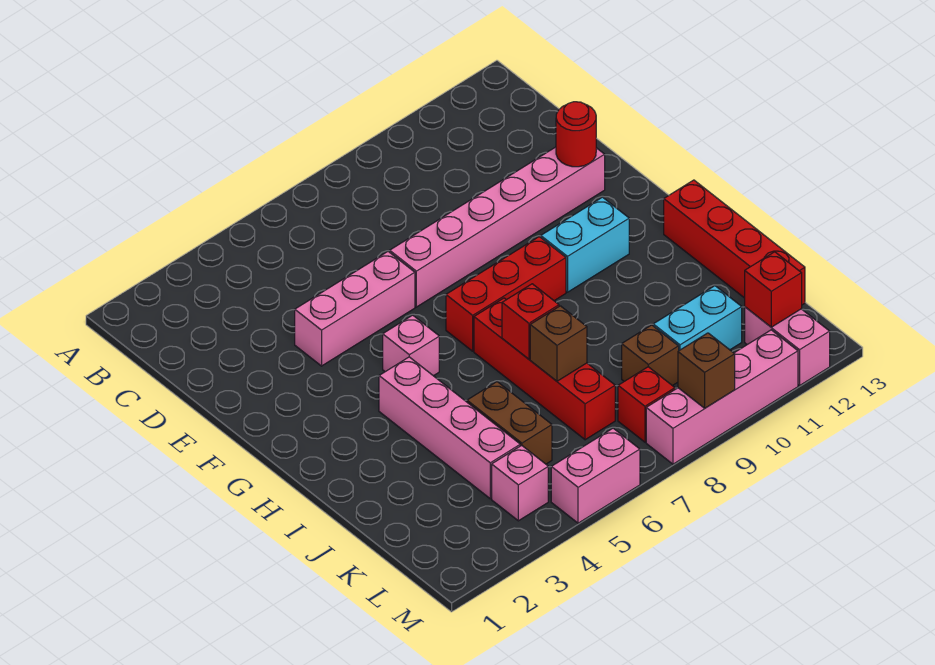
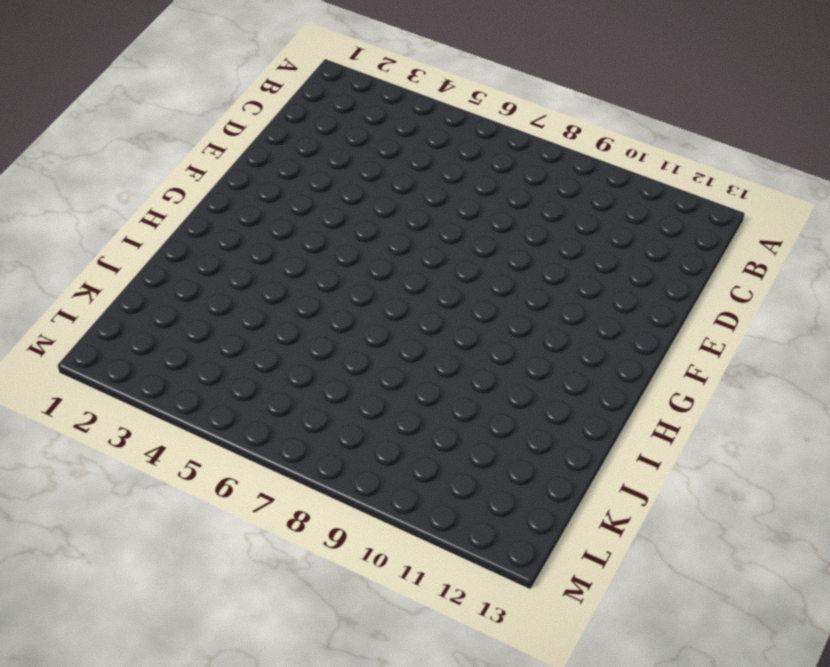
none -> pink brick E4:E6 level 1
none -> pink brick E7:E12 level 1
none -> pink brick G5 level 1

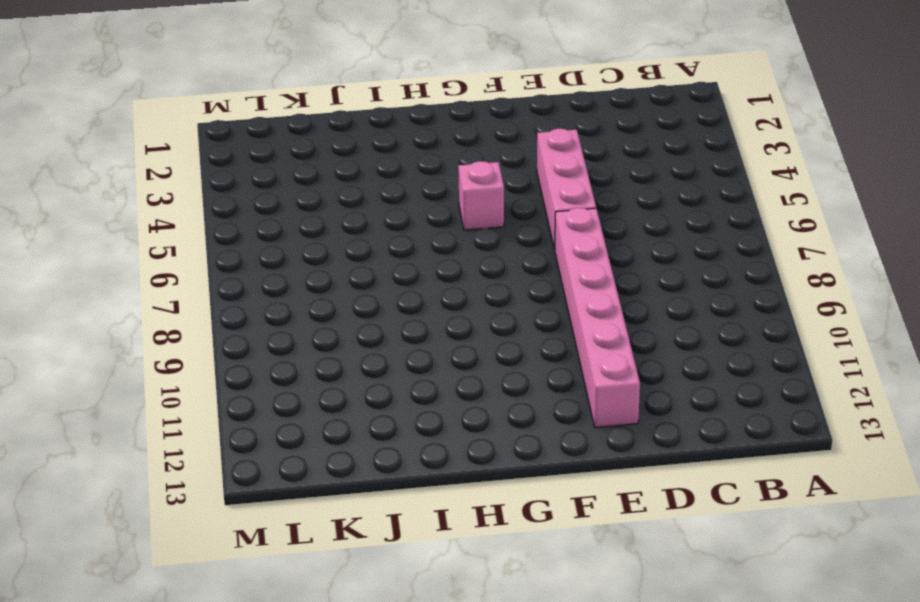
none -> red brick G7:G9 level 1
none -> cyan brick G10:G11 level 1
none -> pink brick H4:K4 level 1

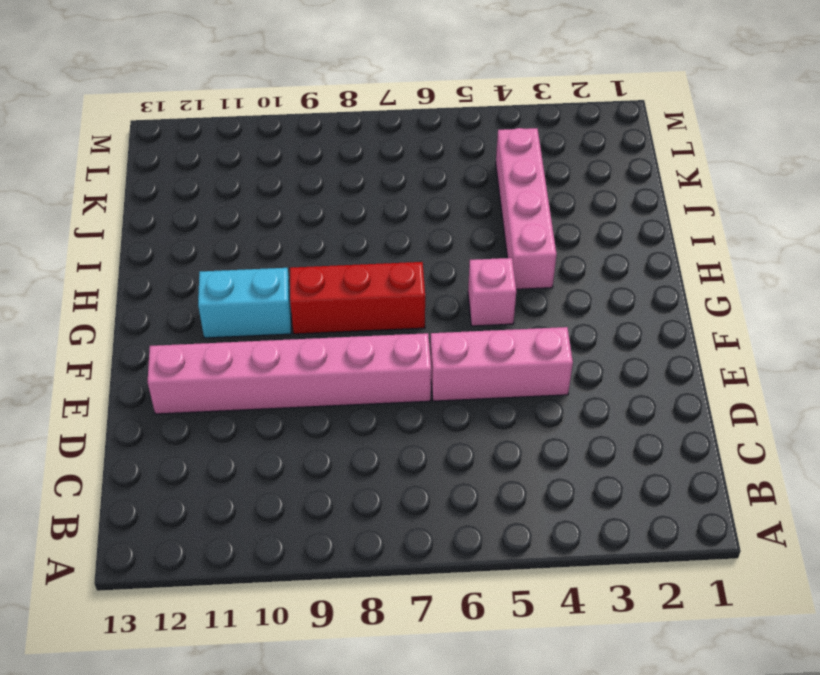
none -> red brick H7:K7 level 1
none -> red brick H13:K13 level 1
none -> brown brick J5:K5 level 1

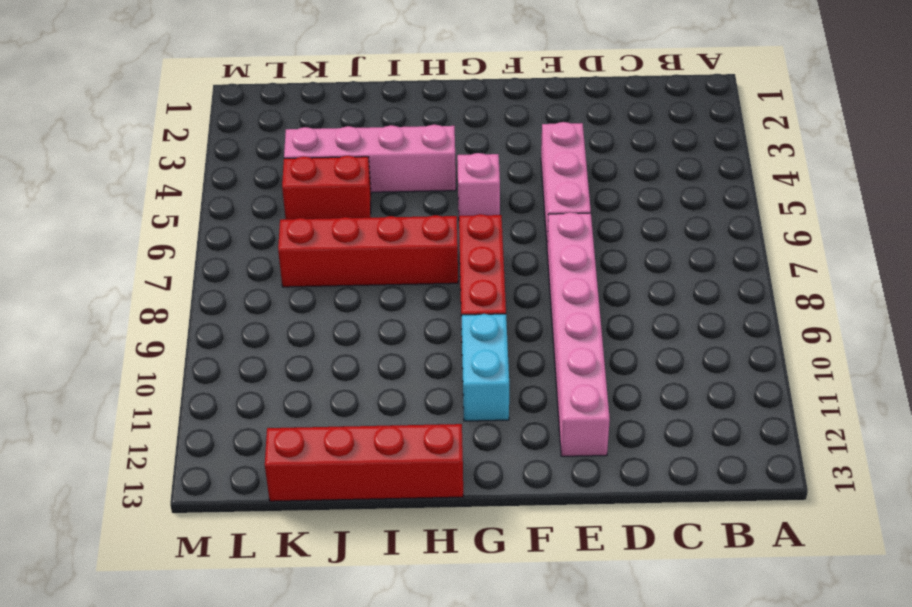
red brick J5:K5 level 1 -> brown brick J5:K5 level 1
none -> brown brick K9 level 1
none -> cyan brick K10:K11 level 1
none -> pink brick L4 level 1

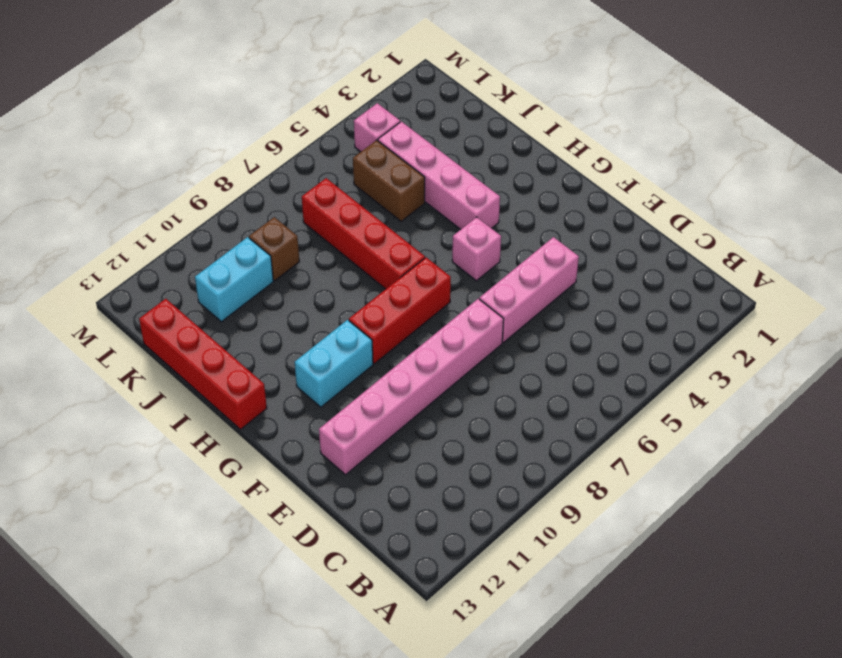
none -> red brick L8 level 1
none -> pink brick L12:M12 level 1
none -> pink brick M5:M6 level 1

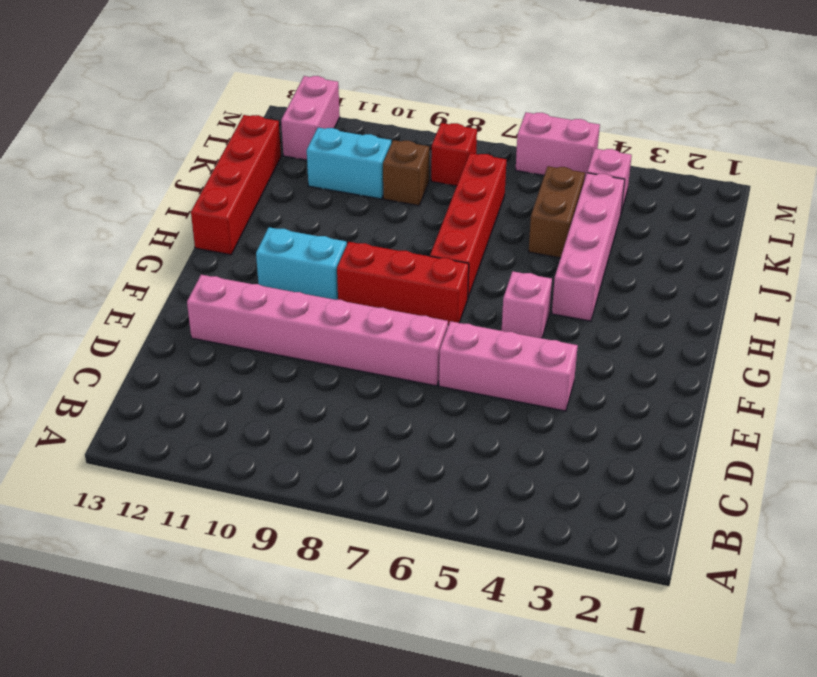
none -> pink brick M8:M11 level 1
none -> red round brick E12 level 2
none -> red brick I7 level 2

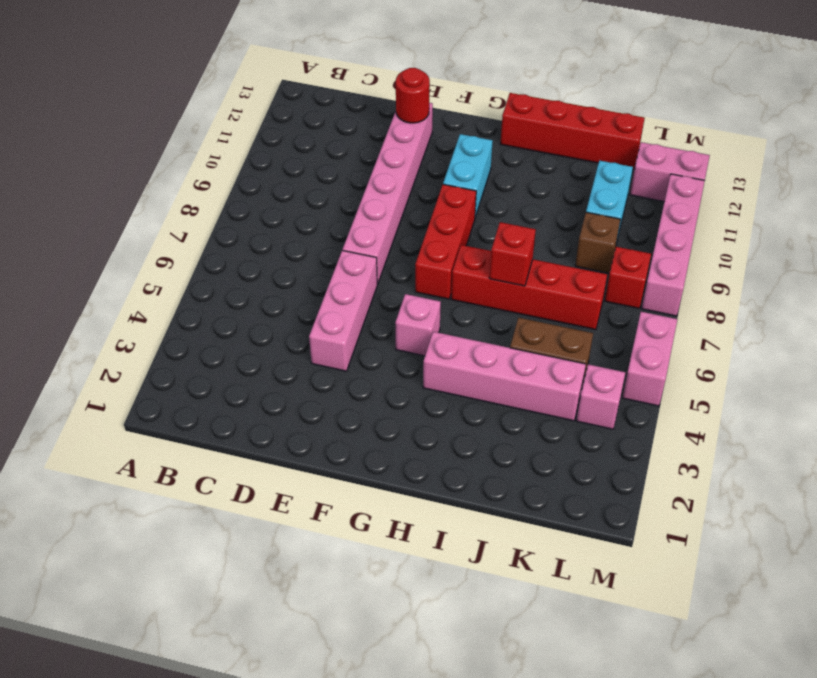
none -> brown brick J7 level 2
none -> red brick L12 level 2
none -> brown brick M9 level 2

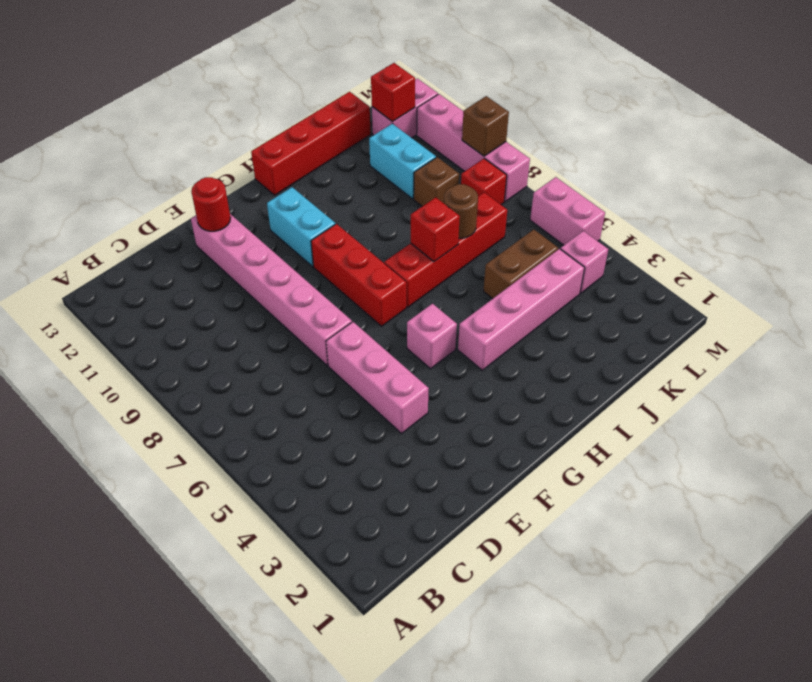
brown round brick J7 level 2 -> brown brick J7 level 2

